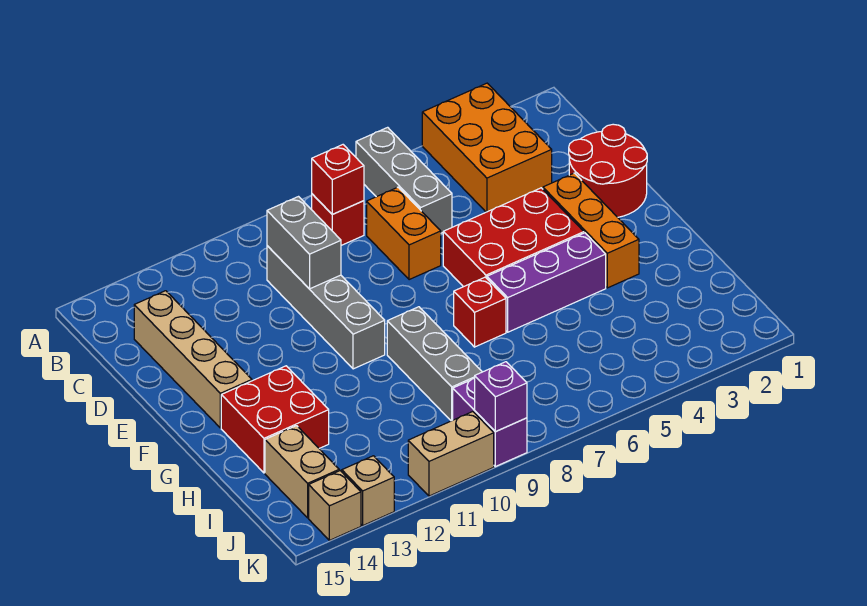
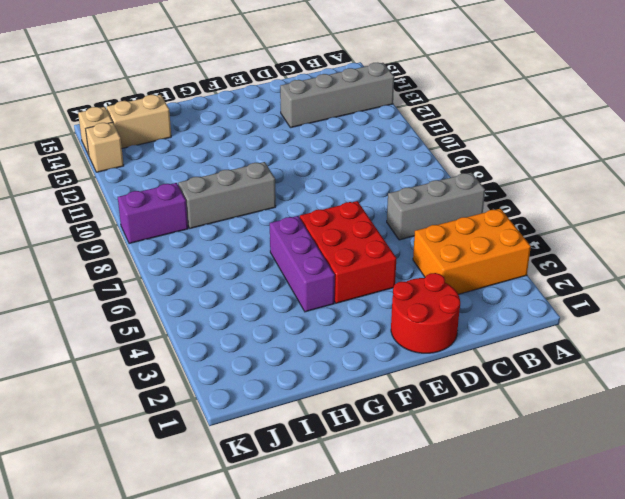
grey brick A13:D13 level 1 -> grey brick C10:F10 level 1
none -> red brick B8 level 1
none -> orange brick C7:D7 level 1
none -> tan brick C14:F14 level 1

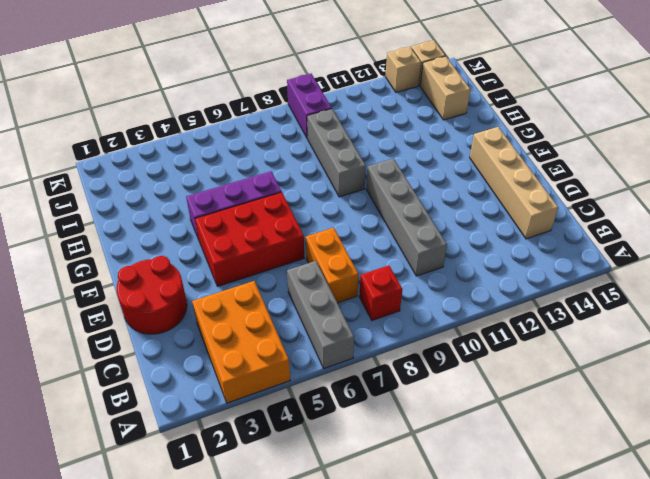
none -> orange brick E3:G3 level 1
none -> red brick G7 level 1
none -> red brick G13:H14 level 1

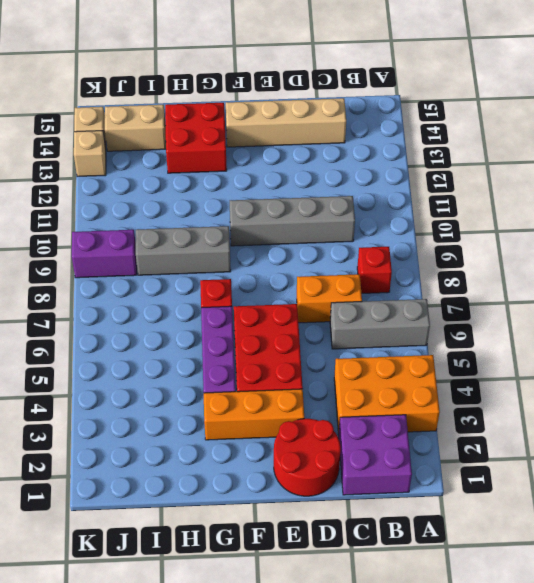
purple brick B1:C2 level 1 -> none
none -> tan brick K10:K11 level 1
none -> red brick B8 level 2
none -> grey brick C10:D10 level 2

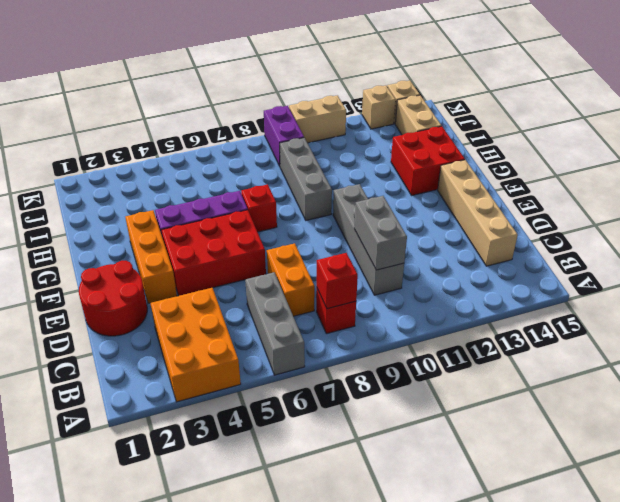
none -> purple brick K9 level 2

